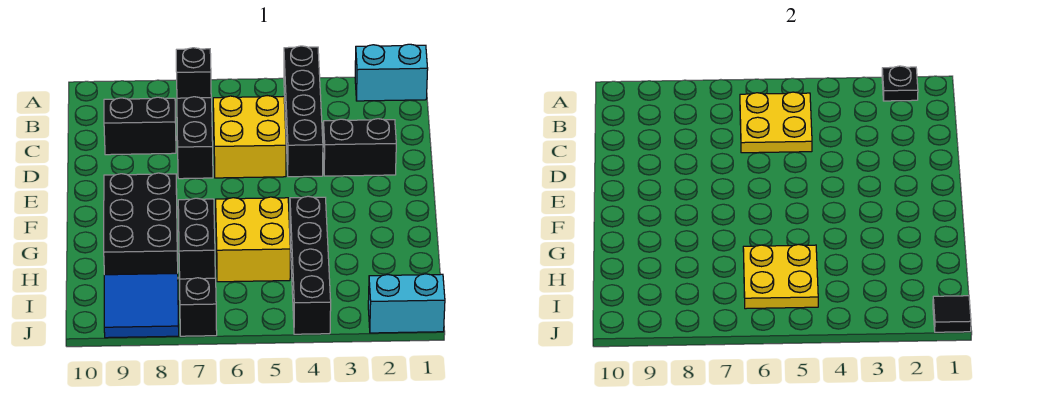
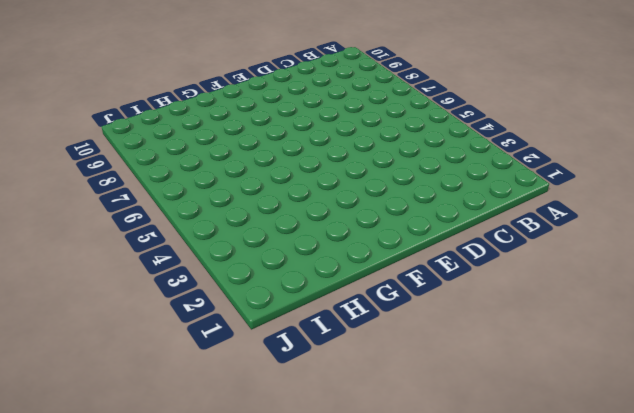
none -> cyan brick A1:A2 level 1
none -> black brick A4:D4 level 1
none -> black brick A7 level 1

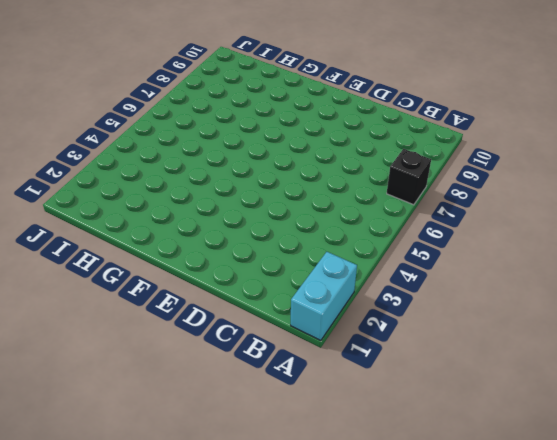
none -> black brick A4:D4 level 1
none -> yellow brick C5:D6 level 1
none -> black brick C7:D7 level 1

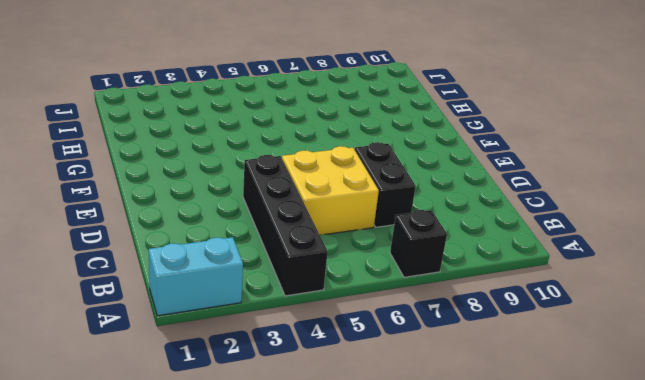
none -> black brick C8:C9 level 1
none -> black brick D2:D3 level 1
none -> black brick F8:H9 level 1

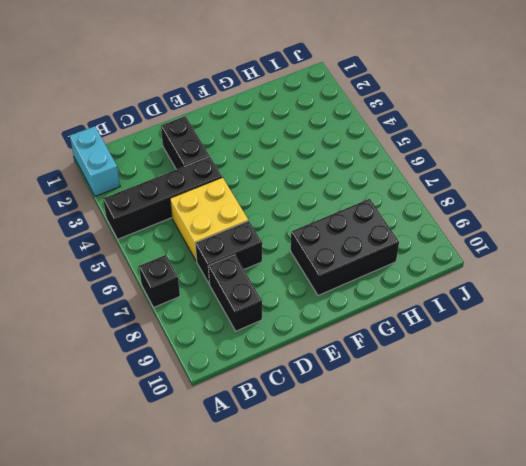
none -> black brick G4:J4 level 1
none -> yellow brick G5:H6 level 1
none -> black brick G7:H7 level 1

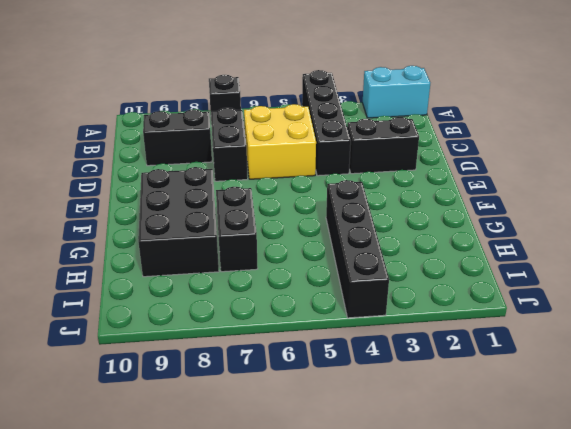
none -> yellow brick G5:H6 level 1
none -> blue tile I8:J9 level 1
none -> cyan brick J1:J2 level 1

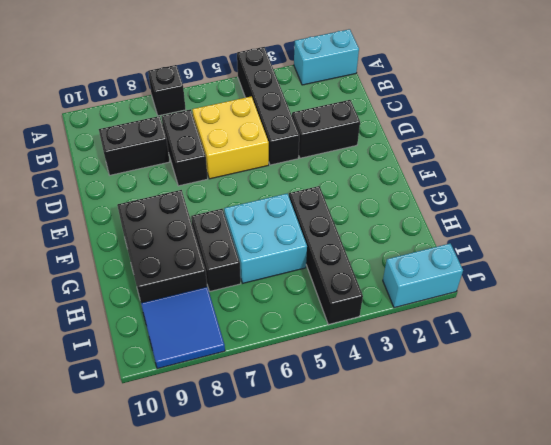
cyan brick G5:H6 level 1 -> yellow brick G5:H6 level 1
none -> black brick J7 level 1
none -> black plate A2 level 2
none -> yellow plate B5:C6 level 2

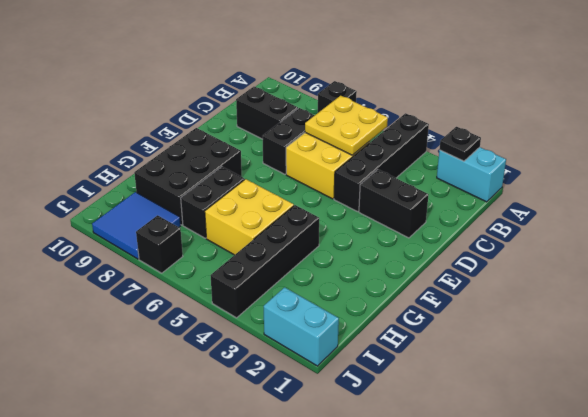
none -> yellow plate H5:I6 level 2
none -> black tile J1 level 2

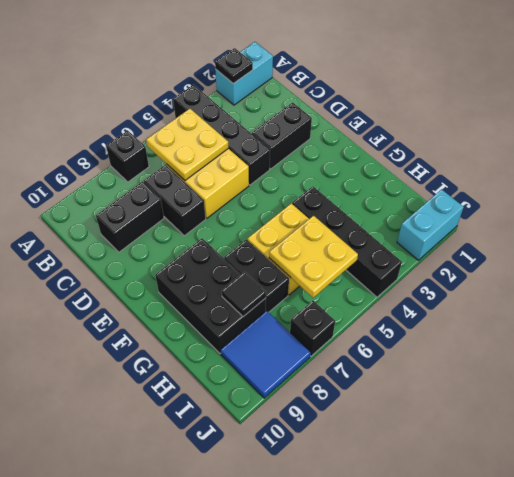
black tile H8 level 2 -> black tile J1 level 2

